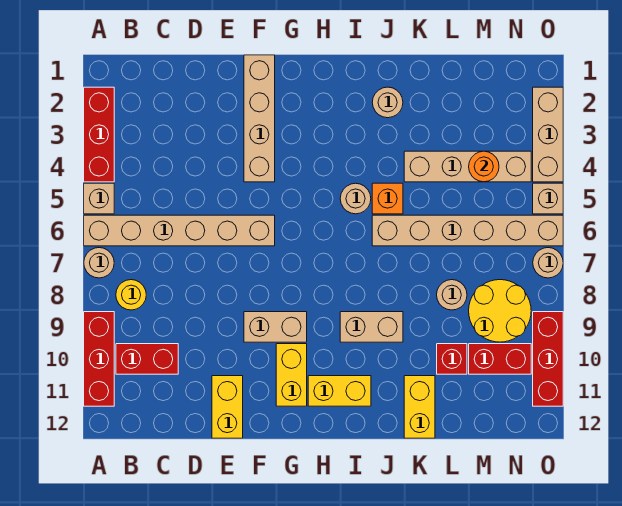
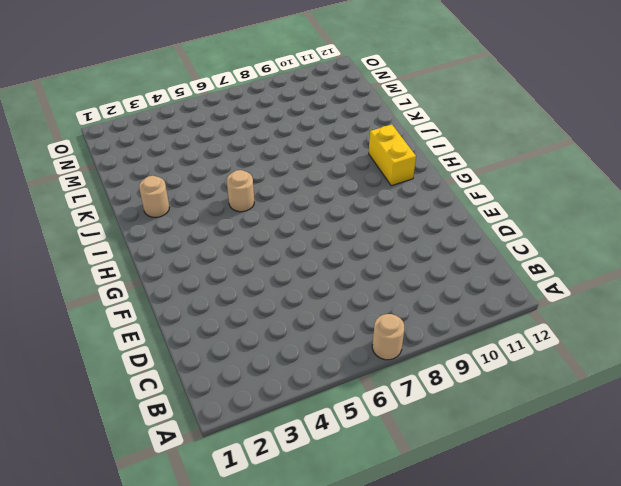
none -> red brick A2:A4 level 1
none -> tan brick A5 level 1
none -> tan brick A6:F6 level 1

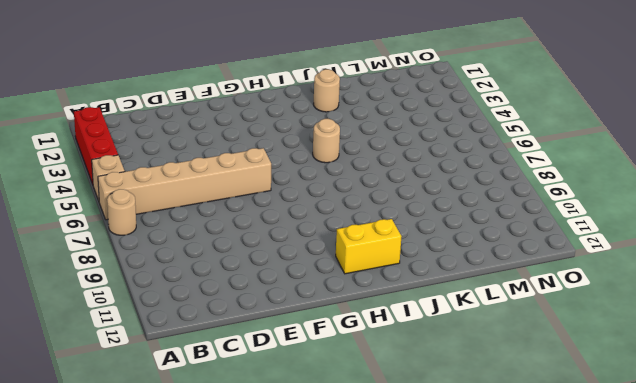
none -> red brick A9:A11 level 1
none -> yellow round brick B8 level 1
none -> red brick B10:C10 level 1

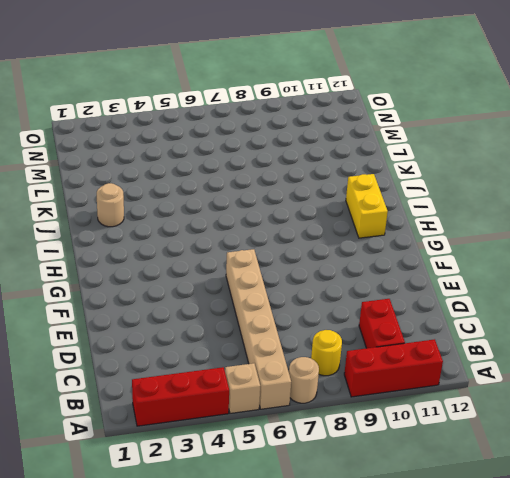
none -> yellow brick E11:E12 level 1
none -> tan brick F1:F4 level 1
none -> tan brick F9:G9 level 1

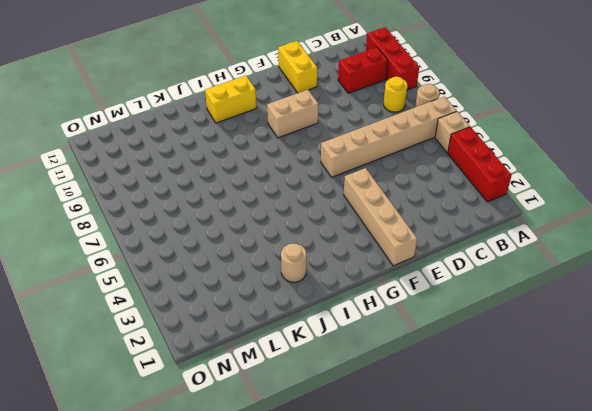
none -> yellow brick G10:G11 level 1
none -> tan round brick I5 level 1
none -> tan brick I9:J9 level 1

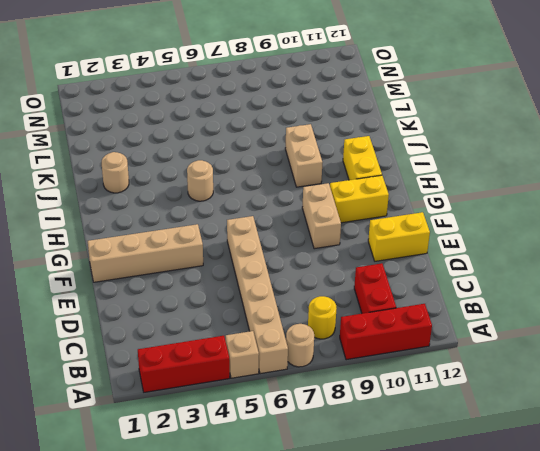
none -> orange brick J5 level 1
none -> tan brick J6:O6 level 1
none -> tan brick K4:N4 level 1

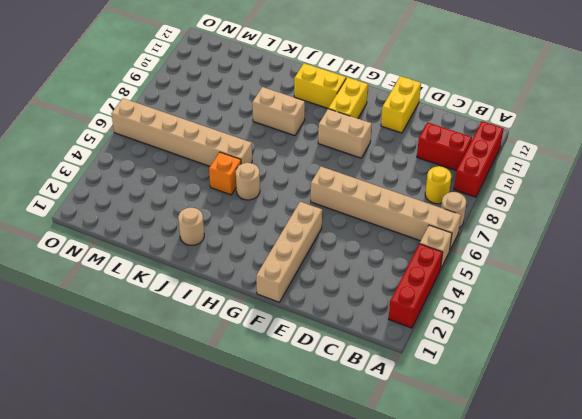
none -> tan brick K4:N4 level 1
none -> yellow brick K11:K12 level 1
none -> tan round brick L8 level 1

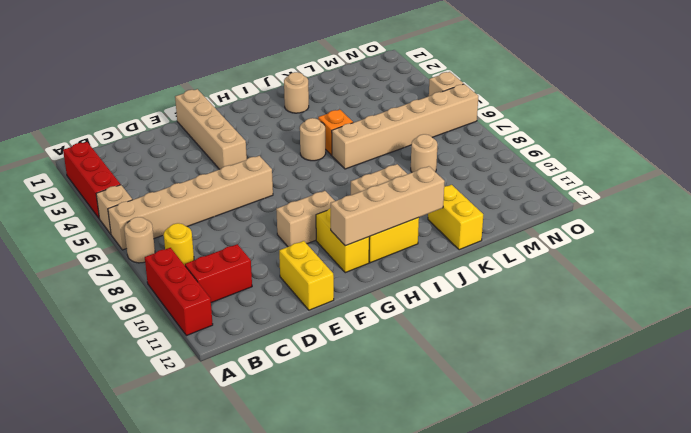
tan brick G11:J11 level 2 -> tan brick K4:N4 level 1
none -> red brick L10 level 1
none -> yellow round brick M8:N9 level 1
none -> red brick M10:N10 level 1

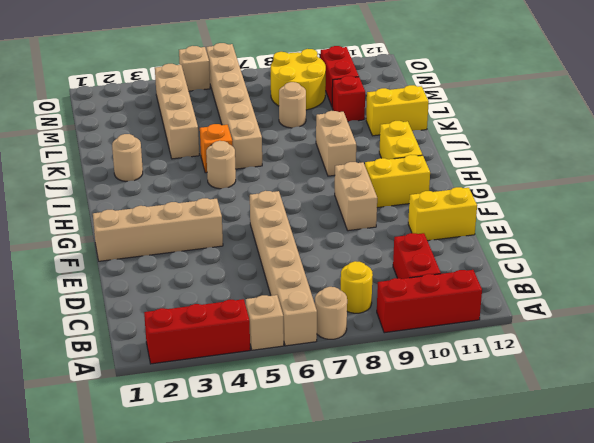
none -> tan brick O2:O4 level 1
none -> tan round brick O7 level 1
none -> red brick O9:O11 level 1

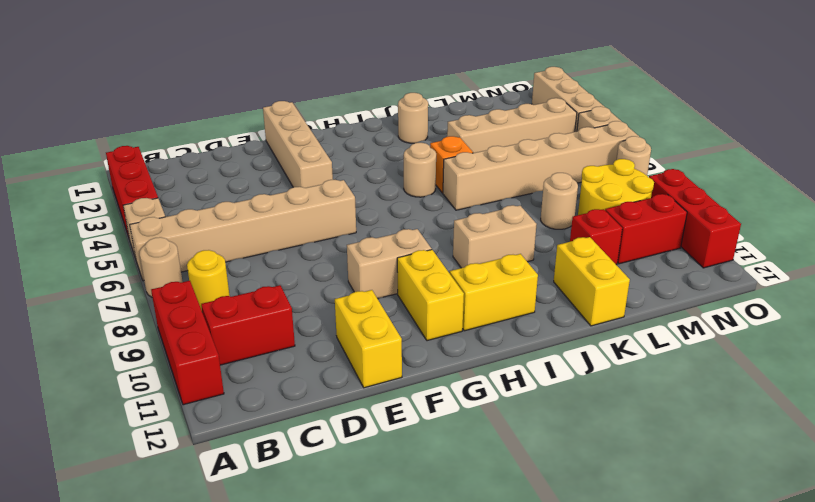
none -> orange round brick M4 level 2

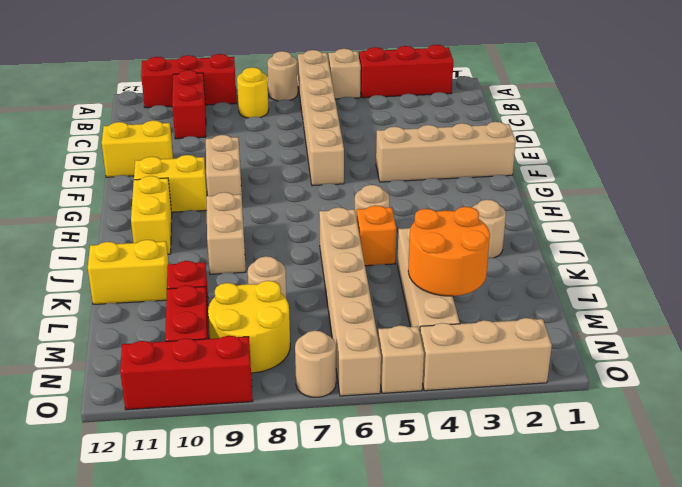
orange round brick L3:M4 level 2 -> orange round brick M4 level 2

